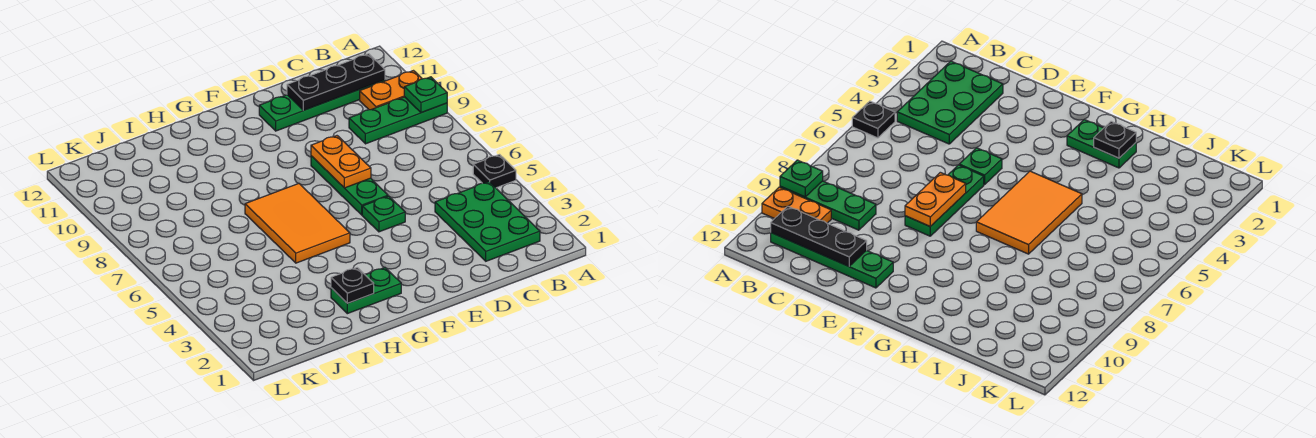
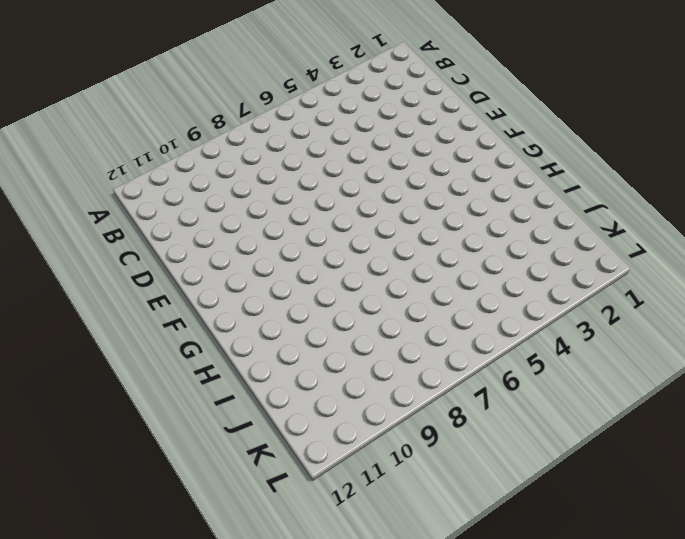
none -> black plate A5 level 1
none -> green plate A9:C9 level 1
none -> orange plate A10:B10 level 1

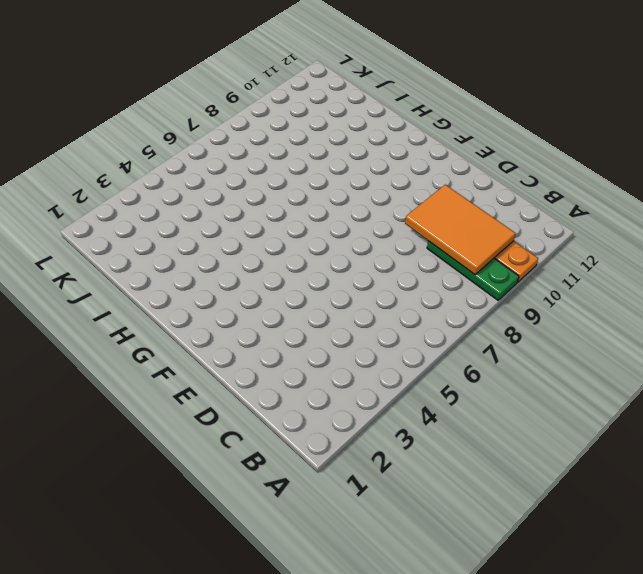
orange tile B9:D10 level 2 -> orange tile G5:H7 level 1
none -> black plate A5 level 1
none -> green plate B2:C4 level 1
none -> green plate B11:E11 level 1

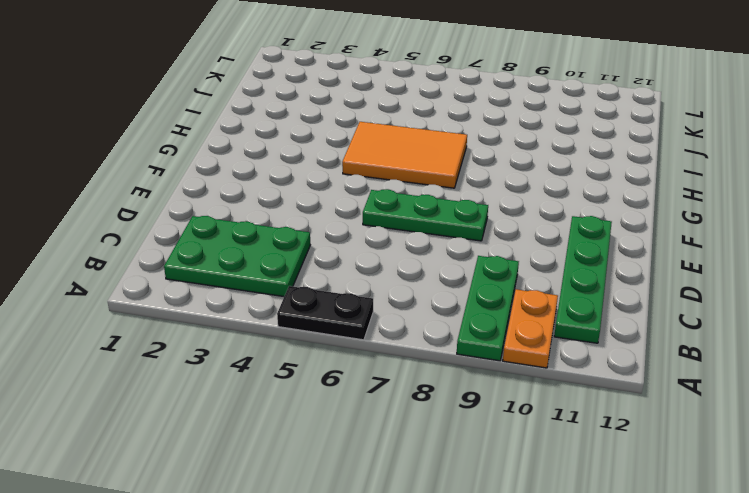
black plate A5:A6 level 1 -> black plate A5 level 1
none -> green plate E5 level 1
none -> green plate G2:H2 level 1
none -> green plate A9 level 2

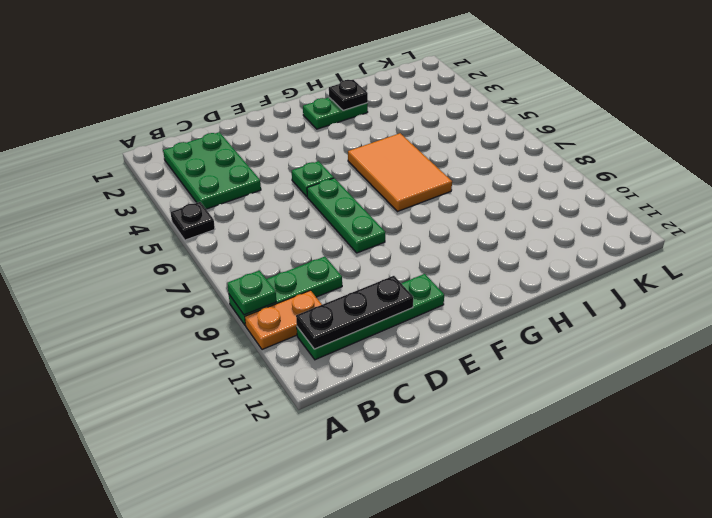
none -> orange plate E7:E8 level 2

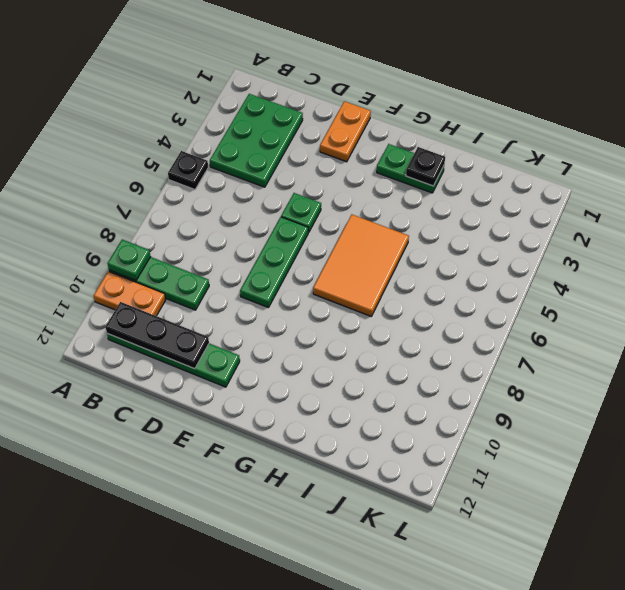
orange plate E1:E2 level 1 -> orange plate E7:E8 level 2

